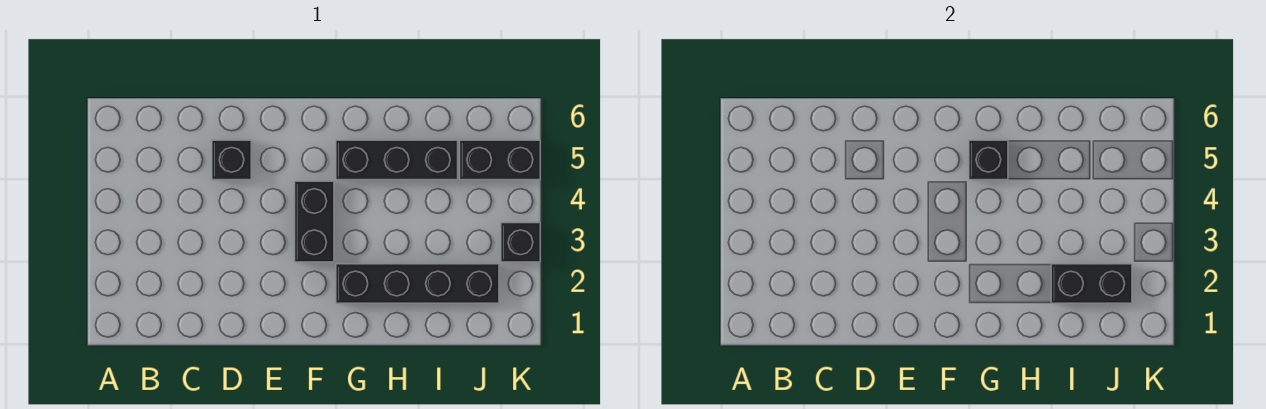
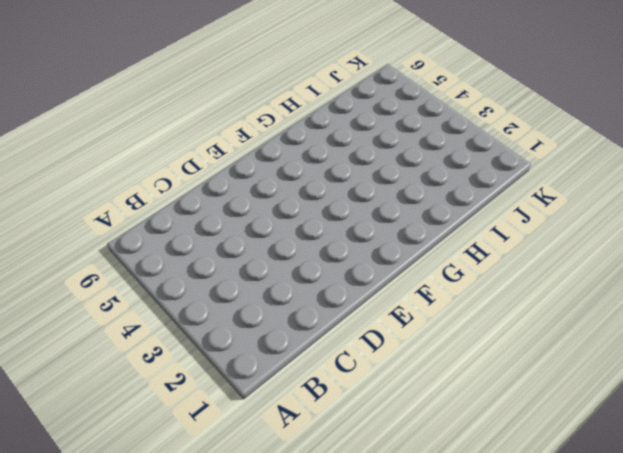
none -> black brick D5 level 1
none -> black brick F3:F4 level 1

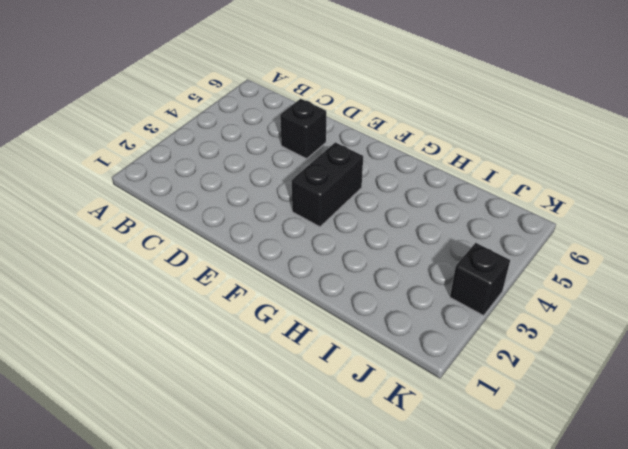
none -> black brick G2:J2 level 1
none -> black brick G5:I5 level 1

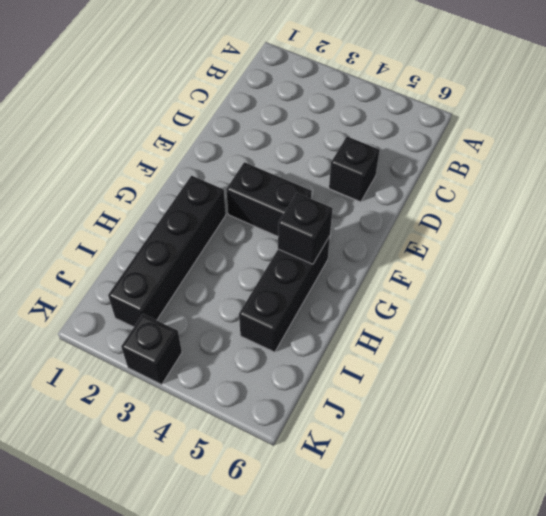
none -> black brick J5:K5 level 1
none -> black brick I2:J2 level 2

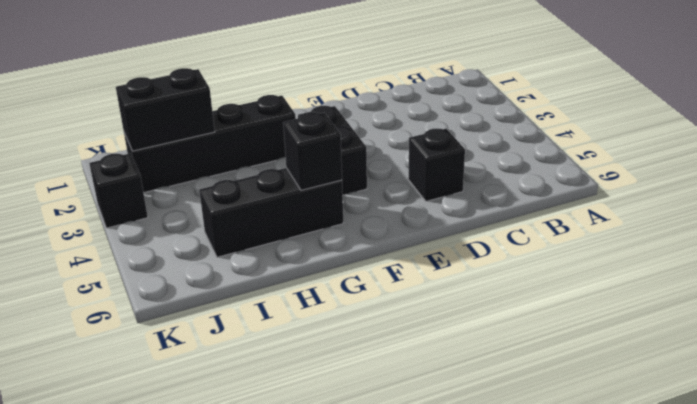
none -> black brick J5:K5 level 1

